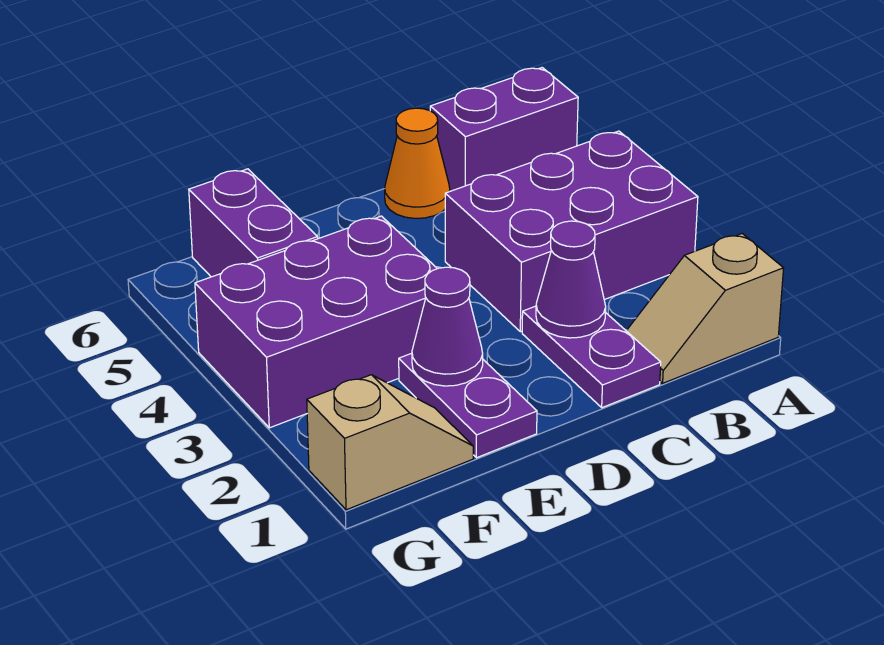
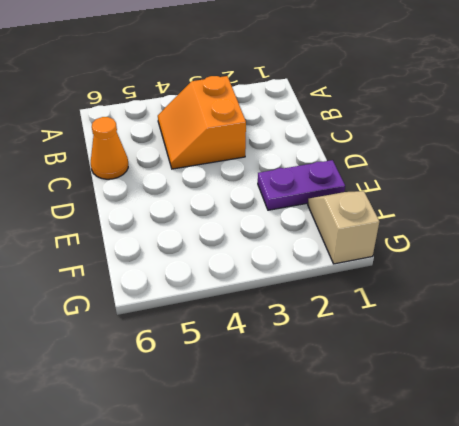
orange slope B3:C4 level 1 top 3 -> purple brick A3:C4 level 1
none -> tan slope A1:B1 level 1 top A
none -> purple brick A6:B6 level 1

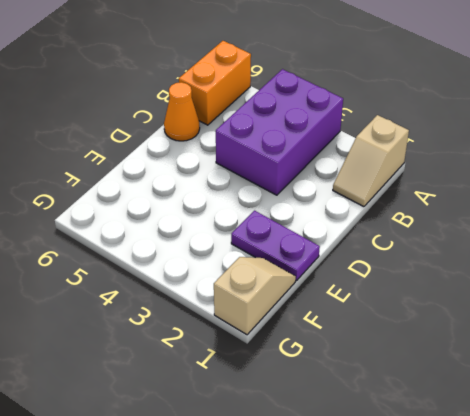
orange brick A6:B6 level 1 -> purple brick A6:B6 level 1
none -> purple plate C1:C2 level 1
none -> purple brick E3:G4 level 1

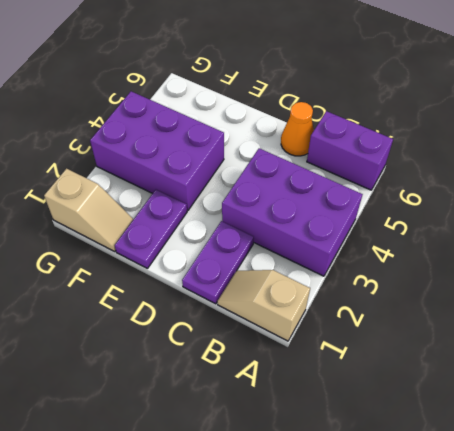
none -> purple brick F5:F6 level 1
none -> purple cone C2 level 2

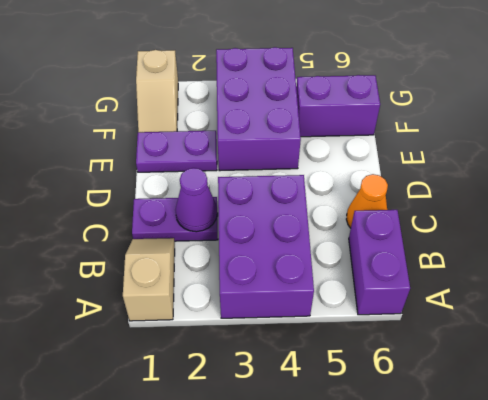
none -> purple cone E2 level 2

